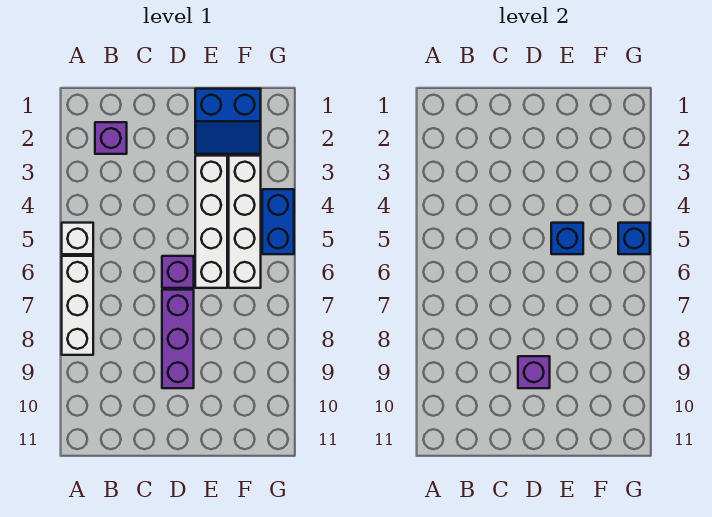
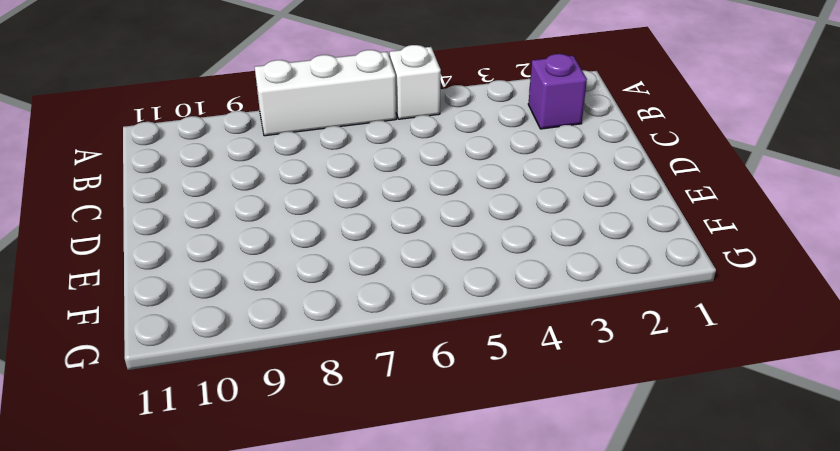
none -> purple brick D6 level 1
none -> purple brick D7:D9 level 1
none -> blue slope E1:F2 level 1 top 1

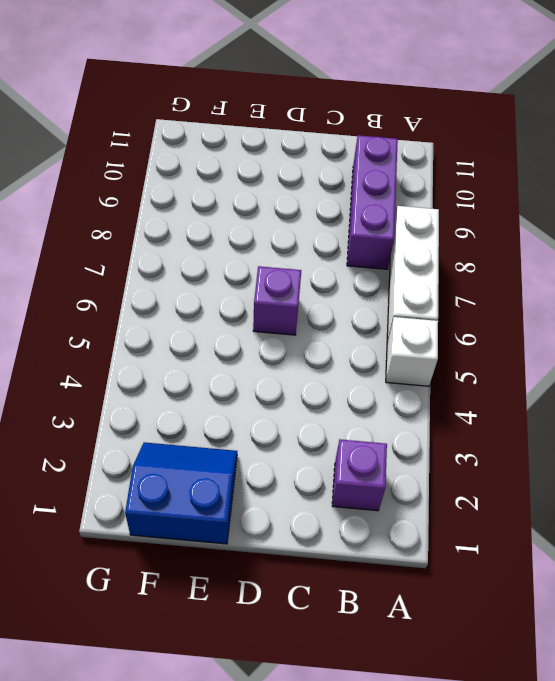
purple brick B8:B10 level 1 -> purple brick D7:D9 level 1
none -> white brick E3:E6 level 1
none -> white brick F3:F6 level 1
none -> blue brick G4:G5 level 1

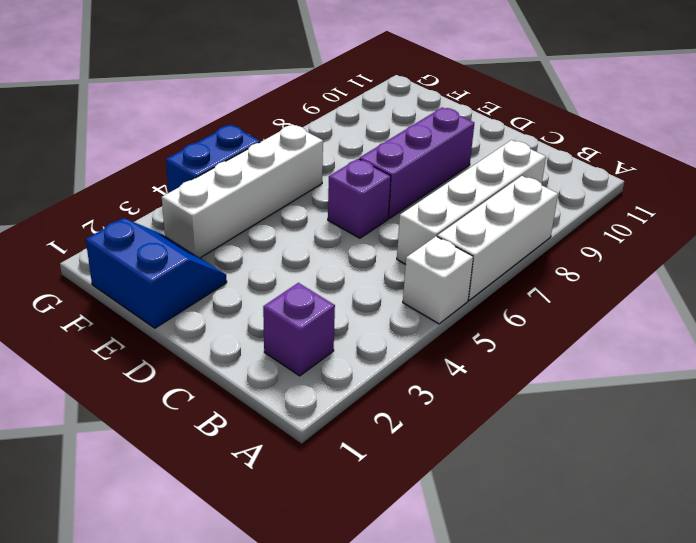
white brick B6:B9 level 1 -> white brick E3:E6 level 1
none -> purple brick D9 level 2
none -> blue brick E5 level 2
none -> blue brick G5 level 2

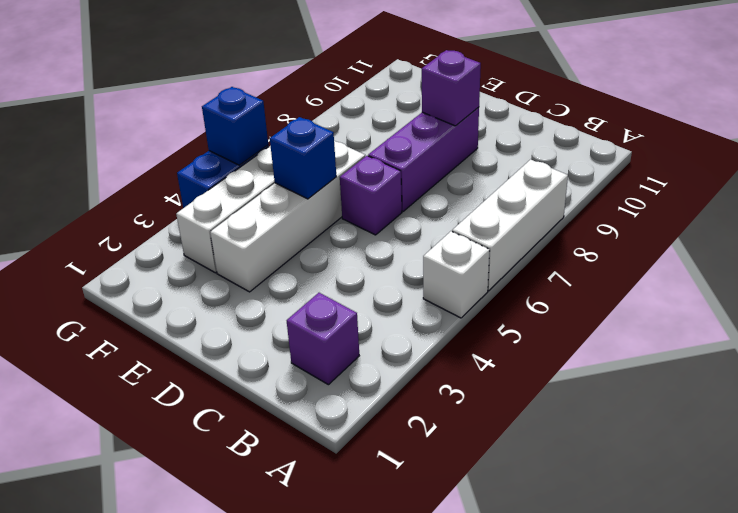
none -> blue slope E1:F2 level 1 top 1

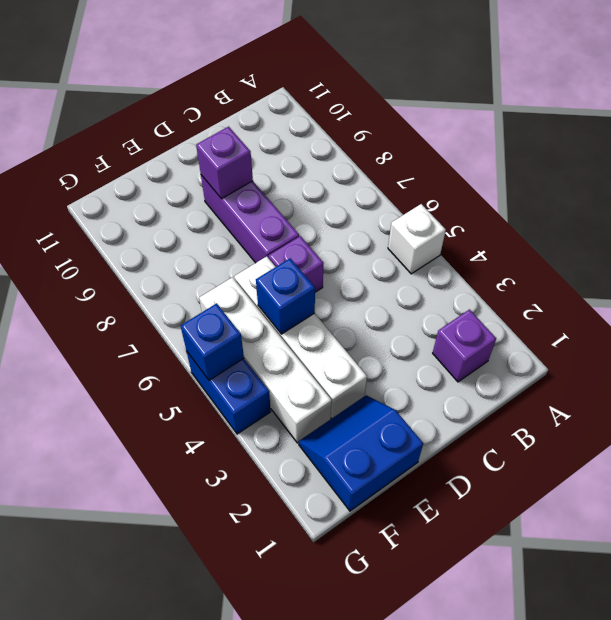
none -> white brick A6:A8 level 1

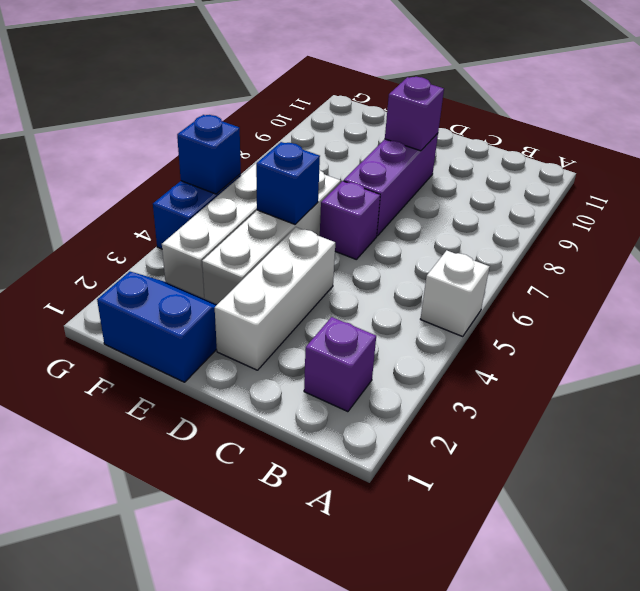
white brick D2:D4 level 1 -> white brick A6:A8 level 1

